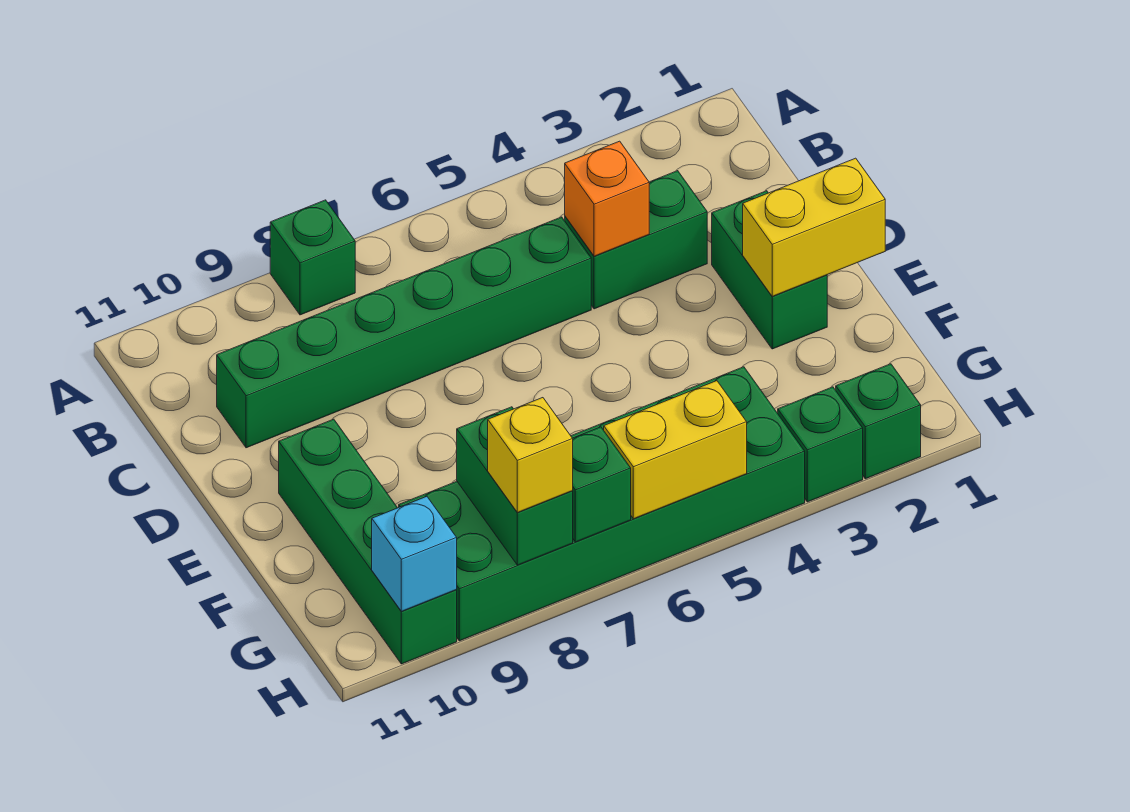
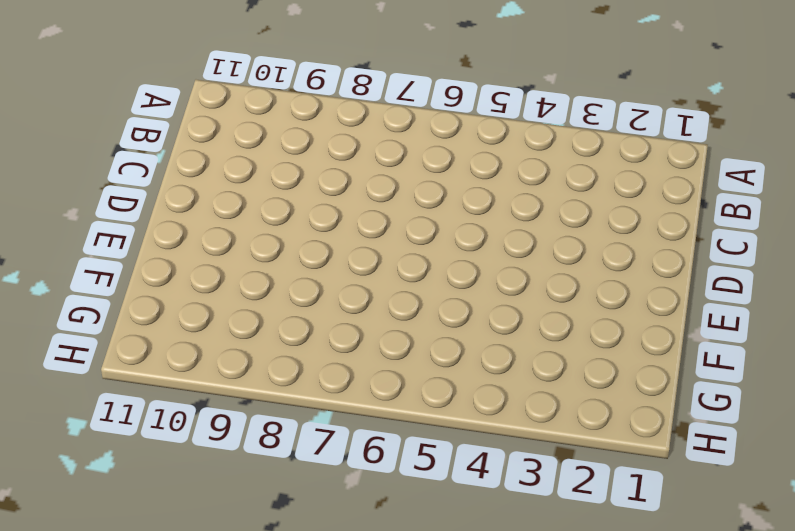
none -> green brick A8 level 1
none -> green brick C3:C4 level 1
none -> green brick C5:C10 level 1

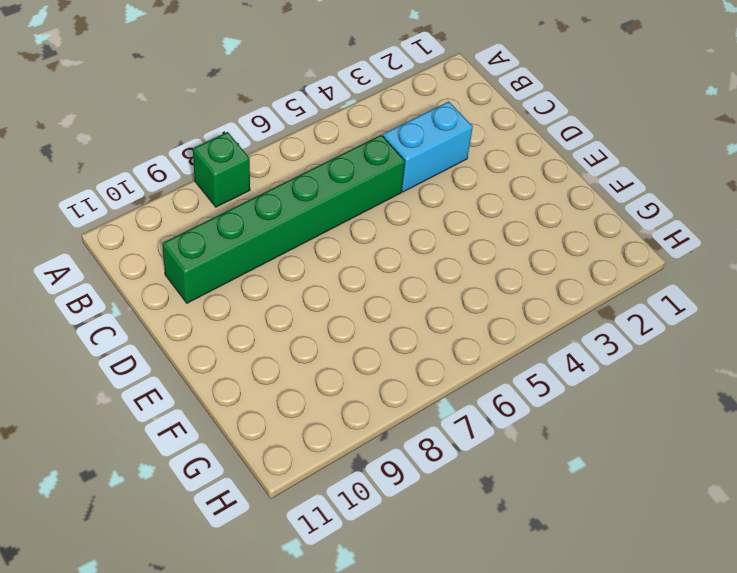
cyan brick C3:C4 level 1 -> green brick C3:C4 level 1
none -> green brick D2:E2 level 1
none -> green brick E10:H10 level 1
none -> green brick G4:H9 level 1

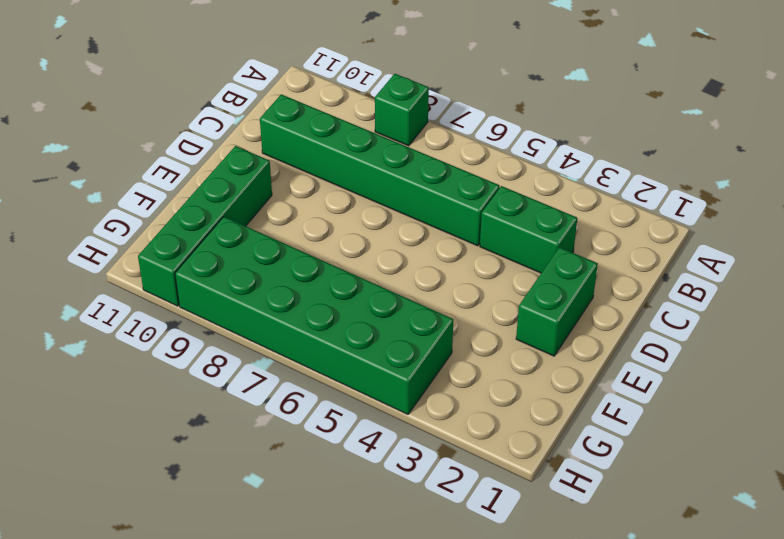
none -> green brick H2 level 1
none -> green brick H3 level 1
none -> orange brick C4 level 2

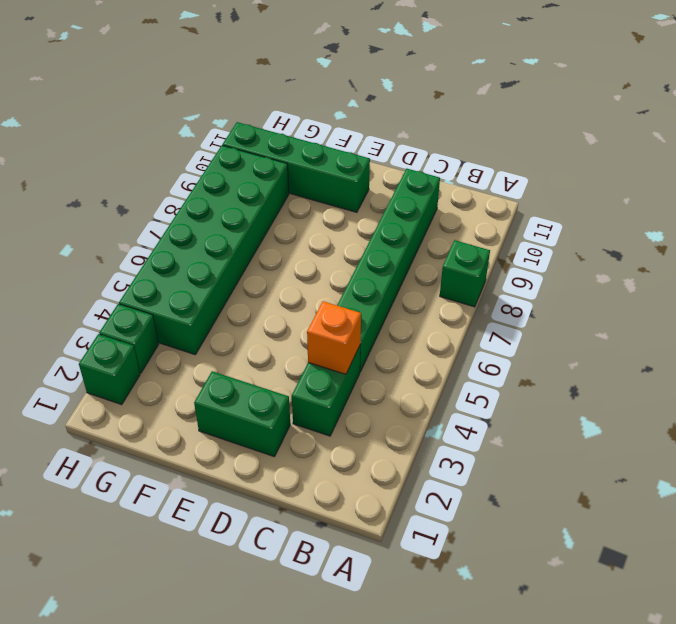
none -> yellow brick E1:E2 level 2
none -> green brick G8:H8 level 2
none -> yellow brick H5:H6 level 2

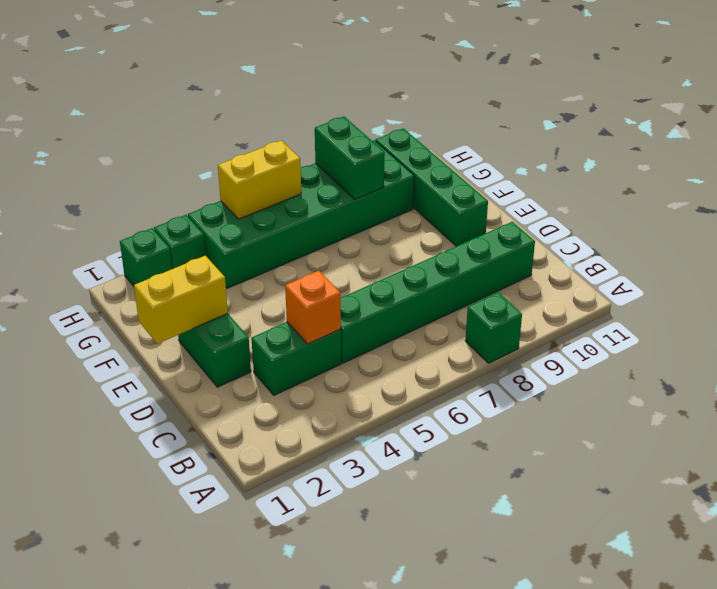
none -> green brick H7 level 2
none -> cyan brick H10 level 2
none -> yellow brick H8 level 3

